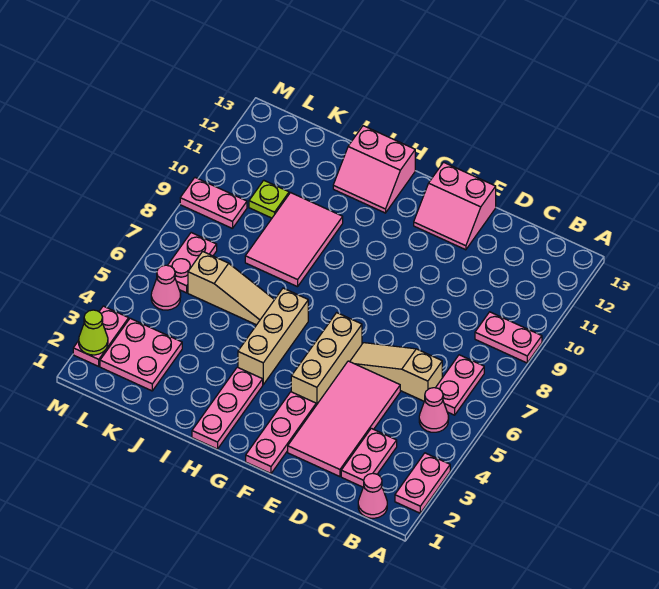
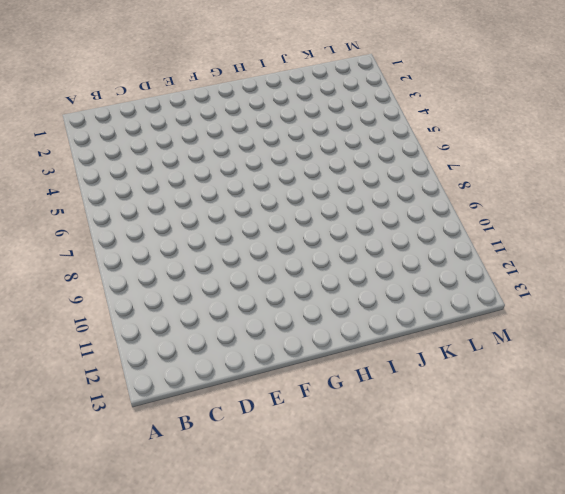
none -> pink plate A2:A3 level 1
none -> pink plate A9:B9 level 1
none -> pink cone B1 level 1

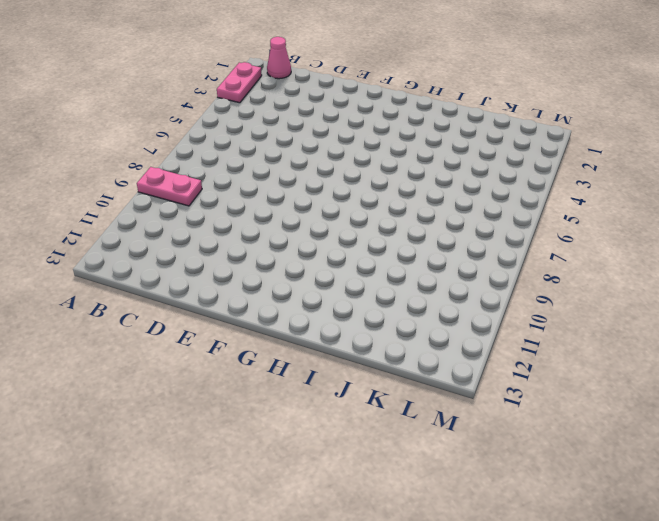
none -> pink cone B5 level 1
none -> pink plate B6:B7 level 1
none -> pink plate C2:C3 level 1

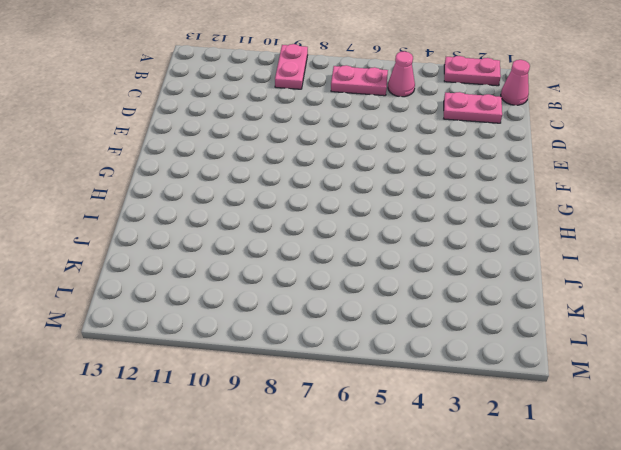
none -> tan slope C6:E6 level 1 top C
none -> pink tile D2:E5 level 1
none -> pink slope E12:F13 level 1 top 13

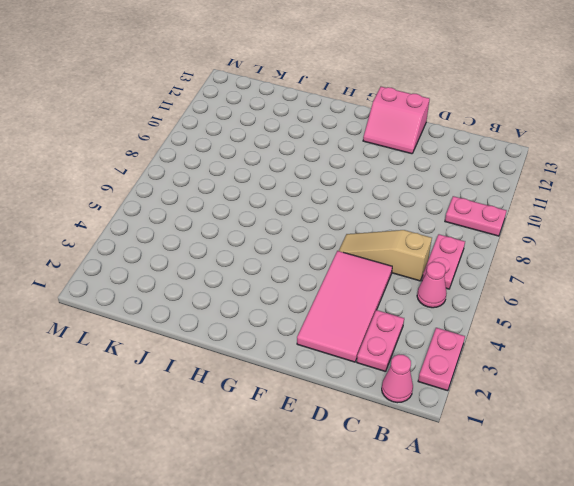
none -> pink plate F1:F3 level 1
none -> tan brick F4:F6 level 1
none -> pink plate H1:H3 level 1

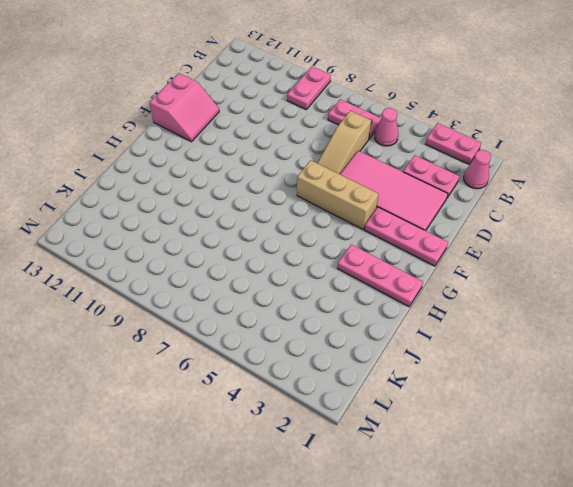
none -> tan brick H4:H6 level 1
none -> pink slope H12:I13 level 1 top 13
none -> tan slope I6:K6 level 1 top K

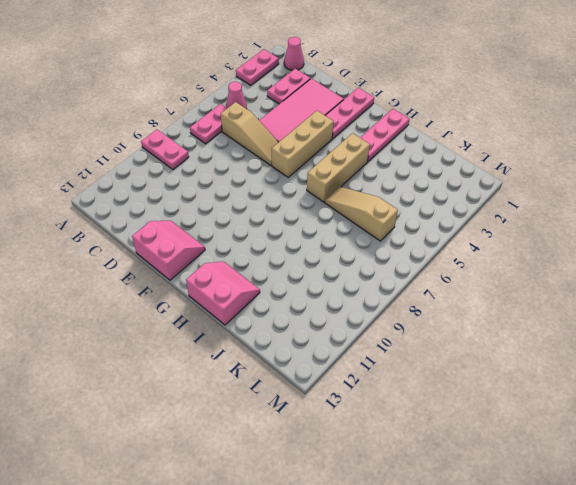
none -> pink tile I8:J10 level 1
none -> pink plate K2:L3 level 1
none -> lime plate K10 level 1

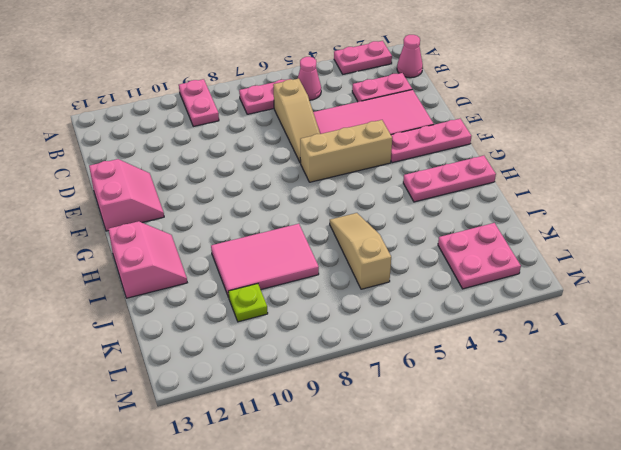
none -> tan brick H4:H6 level 1
none -> pink cone L5 level 1
none -> pink plate L6:L7 level 1

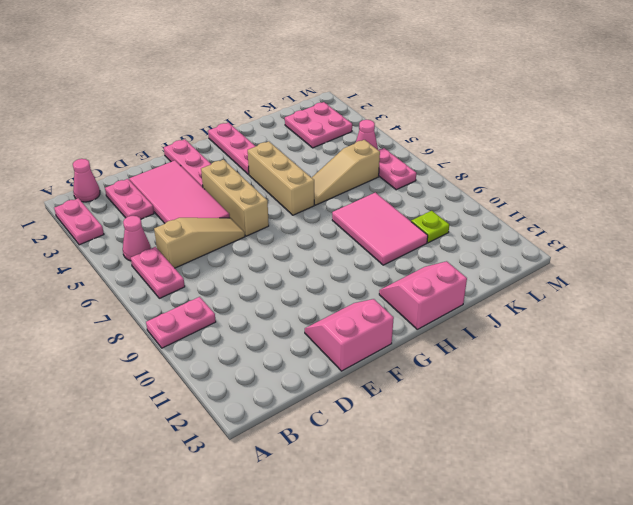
none -> pink plate L9:M9 level 1
none -> pink plate M2:M3 level 1
none -> lime cone M2 level 2

